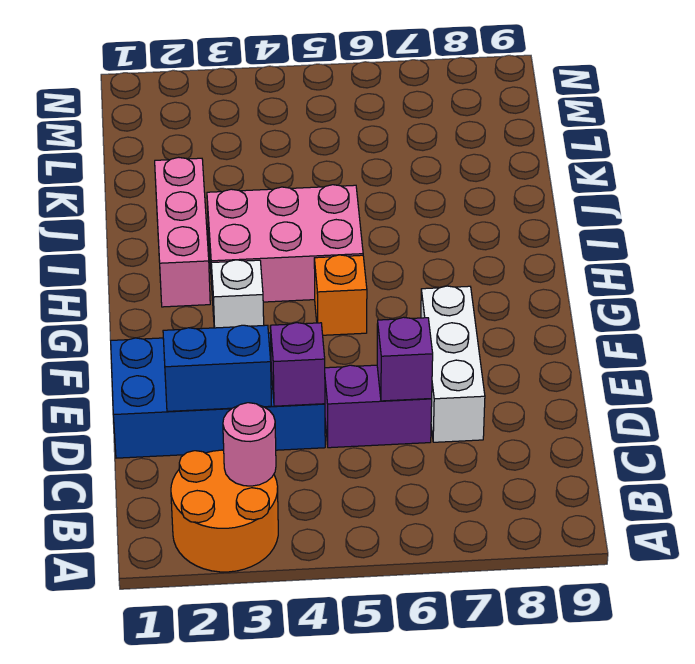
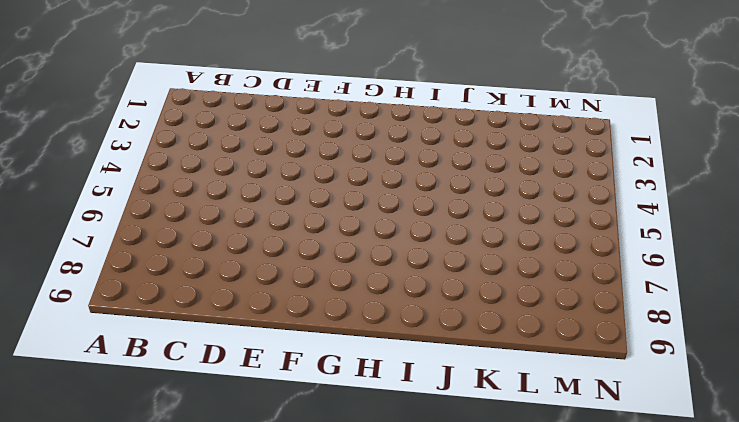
none -> orange round brick A2:B3 level 1
none -> blue brick D1:E4 level 1
none -> purple brick D5:D6 level 1

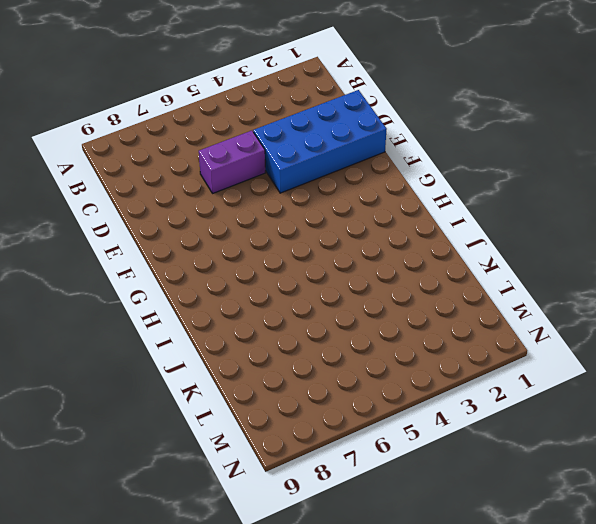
none -> orange round brick A2:B3 level 1
none -> white brick D7:F7 level 1
none -> white brick G3 level 1

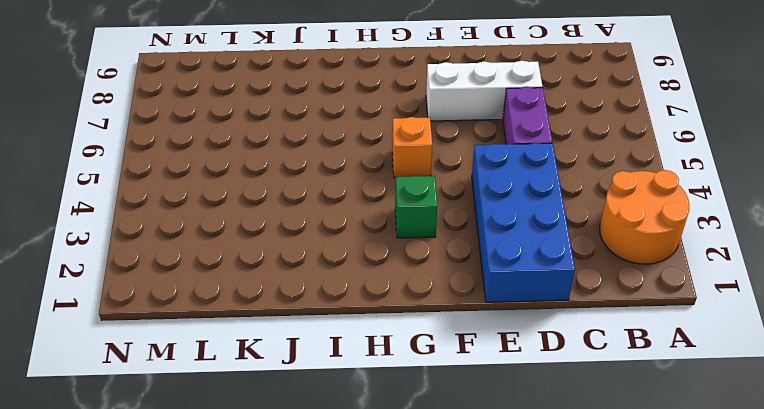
green brick G3 level 1 -> white brick G3 level 1
none -> pink brick H2:J2 level 1
none -> pink brick H3:I5 level 1
none -> pink round brick B3 level 2

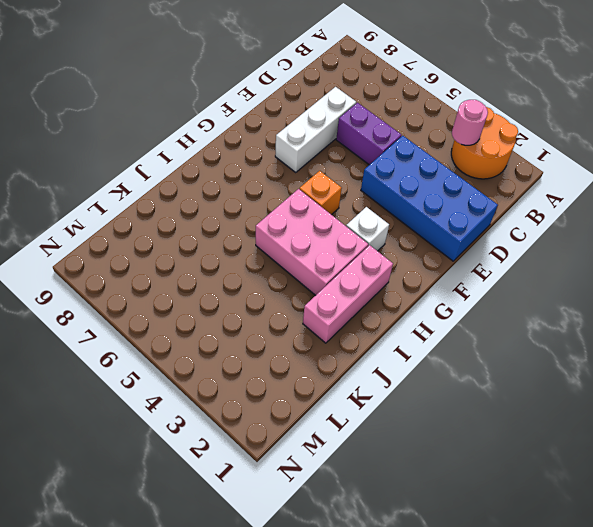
none -> blue brick D2:D3 level 2
none -> purple brick D4 level 2
none -> purple brick D6 level 2

